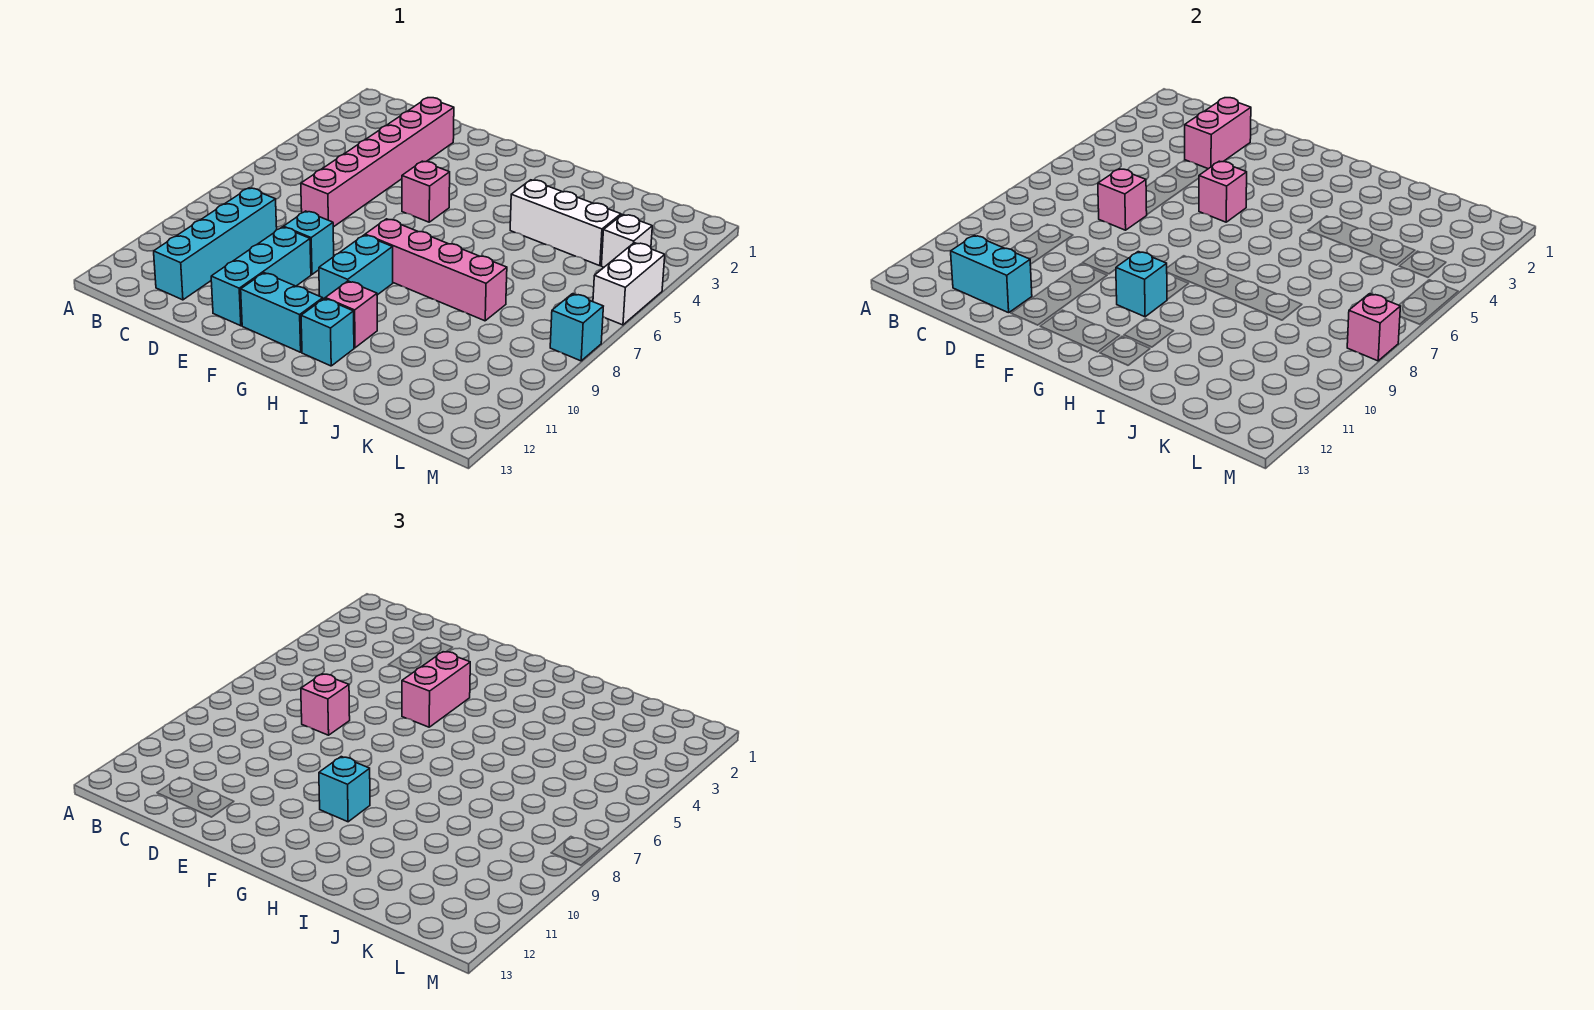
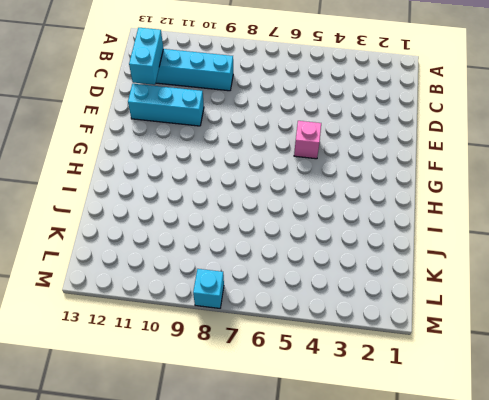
none -> pink brick D2:D7 level 1
none -> cyan brick E9 level 1
none -> cyan brick F12:G12 level 1

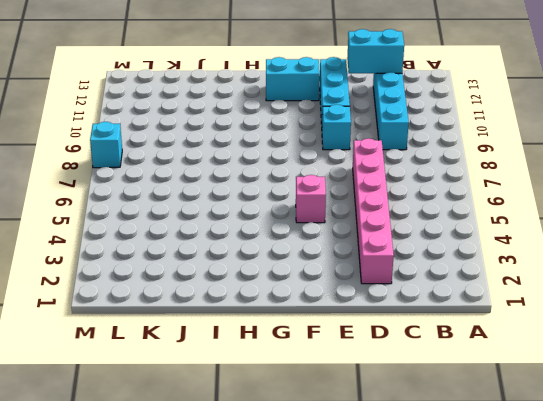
none -> pink brick G8:J8 level 1
none -> cyan brick G9:G10 level 1
none -> pink brick H11 level 1

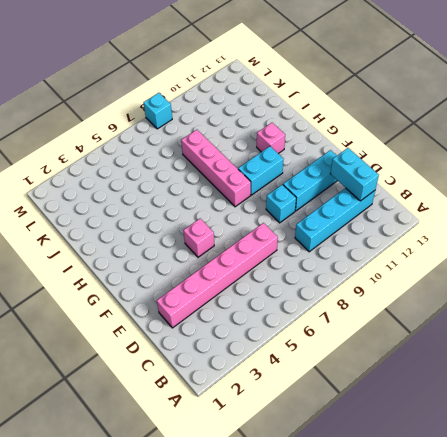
none -> cyan brick F12:G12 level 1
none -> cyan brick H12 level 1
none -> white brick I4:K4 level 1

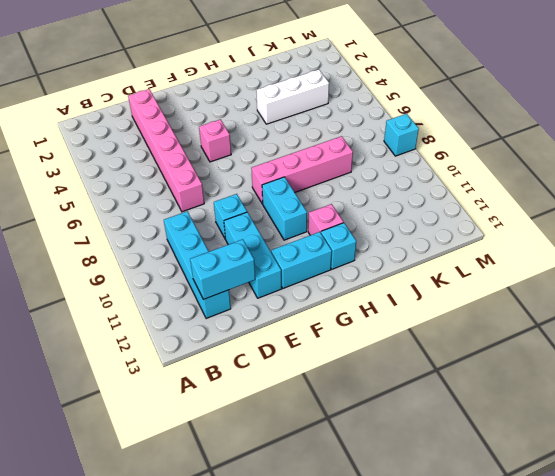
none -> white brick L4 level 1
none -> white brick M5:M6 level 1
none -> pink brick D2:D3 level 2

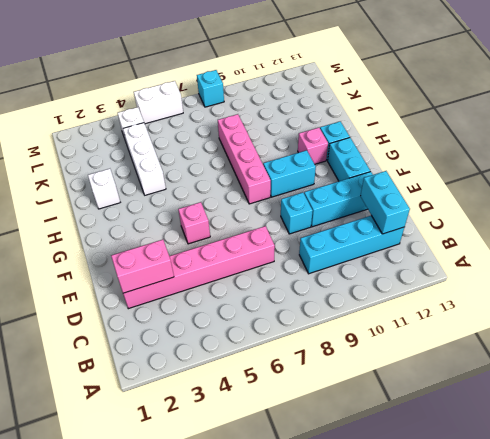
white brick I2 level 1 -> none
none -> pink brick D7 level 2
none -> pink brick F5 level 2
none -> cyan brick G10 level 2

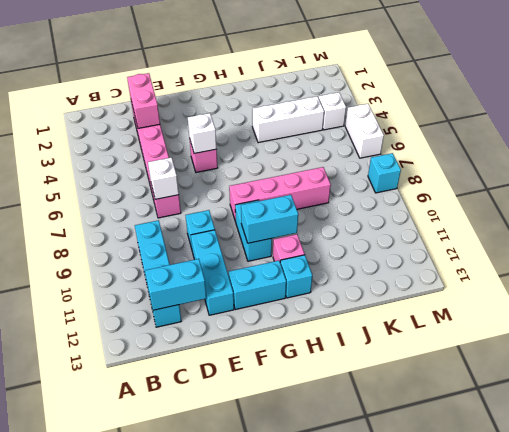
white brick D7 level 2 -> pink brick D7 level 2
white brick F5 level 2 -> pink brick F5 level 2
cyan brick G10:H10 level 2 -> cyan brick G10 level 2
none -> pink brick M8 level 2
none -> pink brick D7 level 3
none -> pink brick F4:F5 level 3

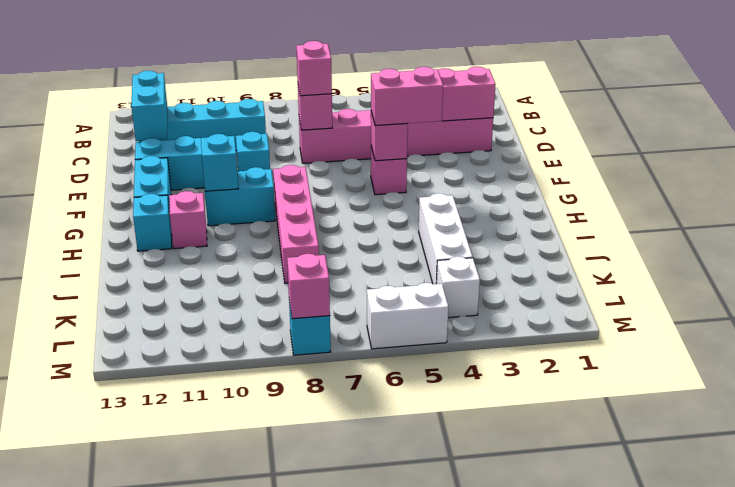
none -> cyan brick G10 level 3

